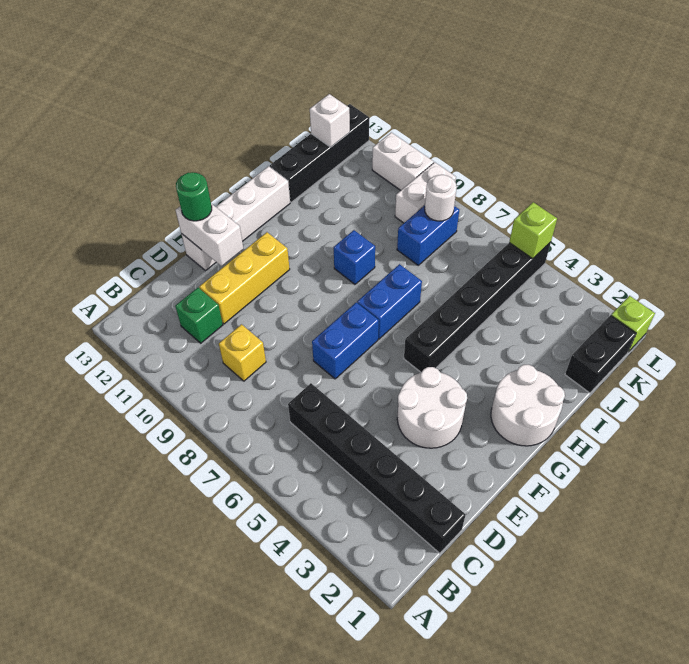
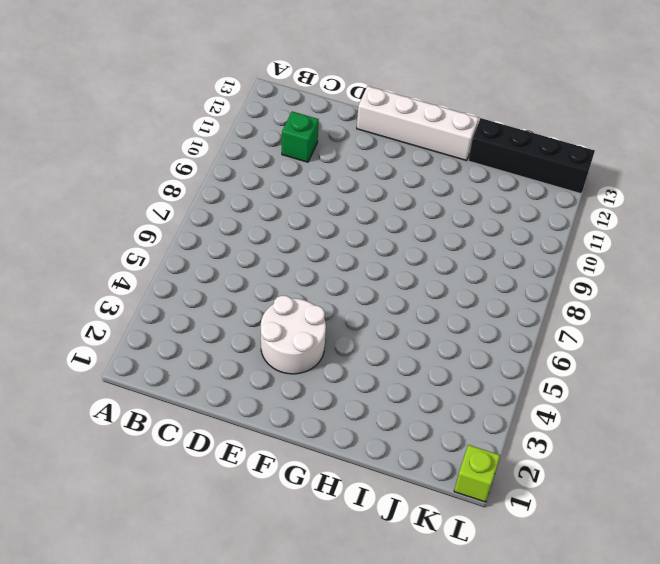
none -> black brick C1:C6 level 1
none -> yellow brick C9 level 1
none -> yellow brick D11:F11 level 1

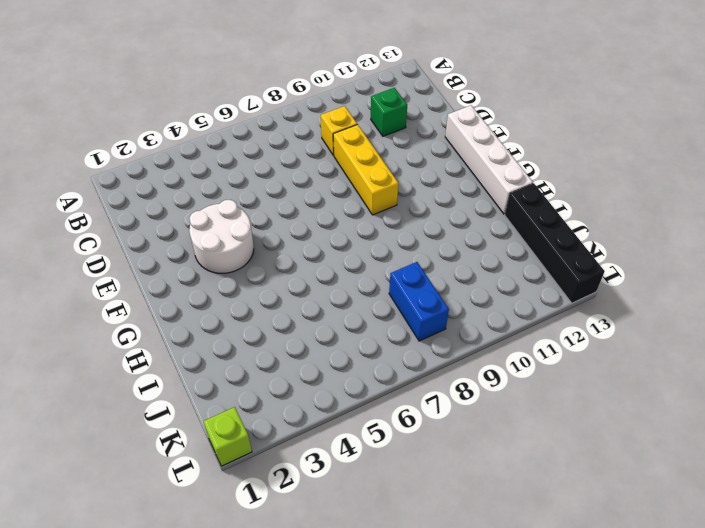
yellow brick D9:F9 level 1 -> yellow brick D11:F11 level 1
none -> black brick C1:C6 level 1
none -> blue brick E7:F7 level 1
none -> white round brick G1:H2 level 1

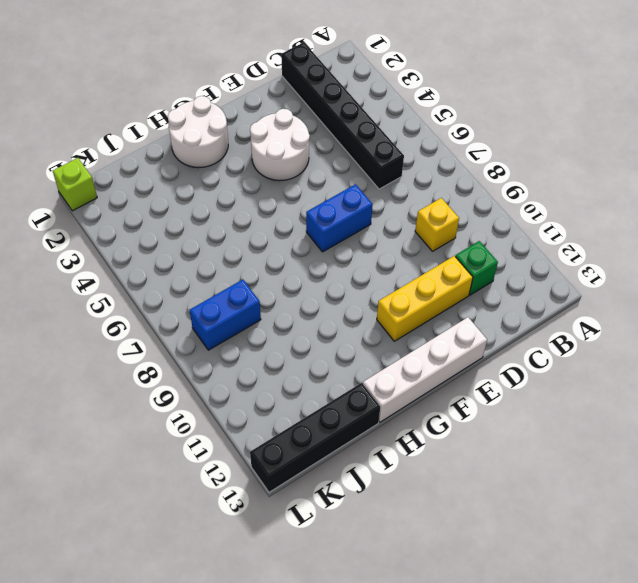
none -> black brick G5:L5 level 1
none -> blue brick G7:H7 level 1
none -> blue brick H9 level 1

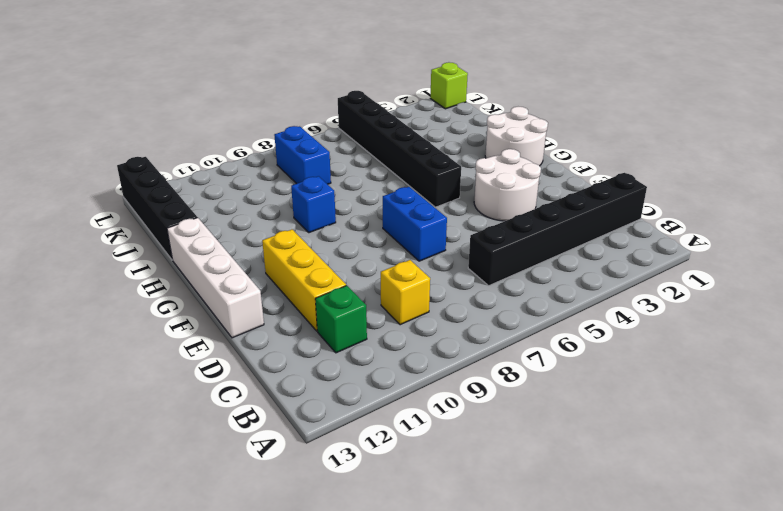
none -> blue brick G7:H7 level 1
none -> black brick J1:K1 level 1
none -> white brick K9:L9 level 1

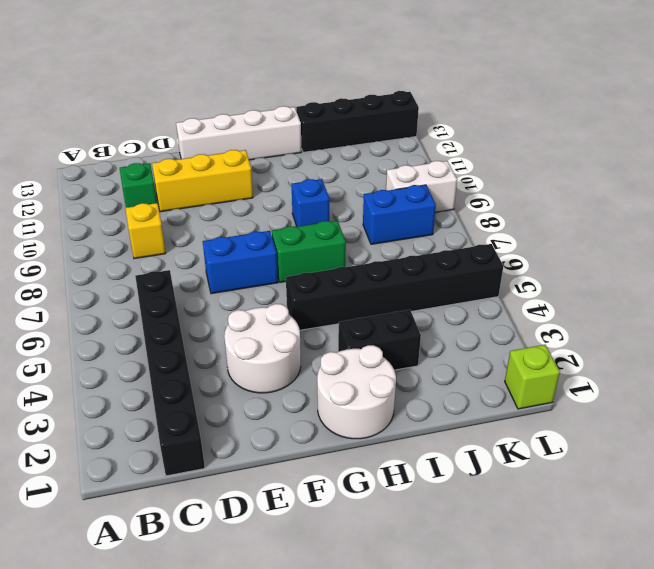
green brick G7:H7 level 1 -> blue brick G7:H7 level 1
black brick H3:I3 level 1 -> black brick J1:K1 level 1
none -> white brick L10:L11 level 1
none -> white brick E12:E13 level 2
none -> white round brick K8 level 2

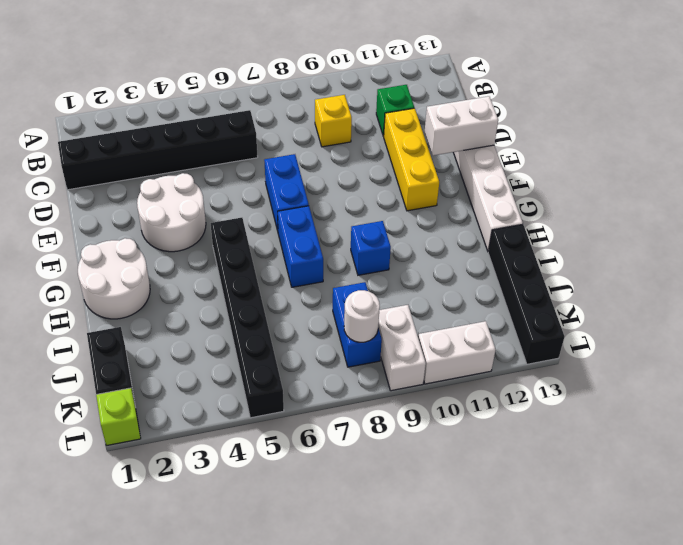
none -> white brick K13 level 2
none -> lime brick L5 level 2
none -> green round brick E13 level 3

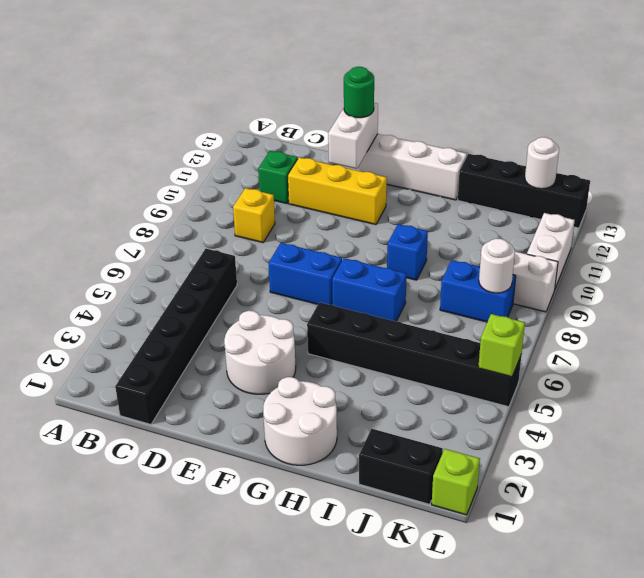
white round brick K13 level 2 -> white brick K13 level 2

